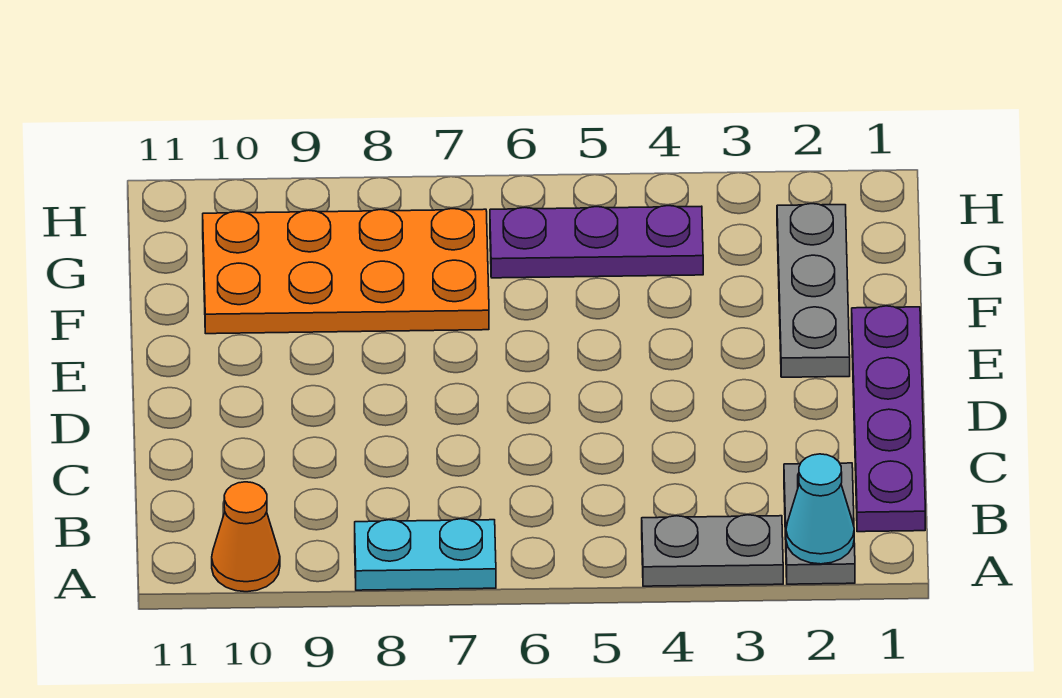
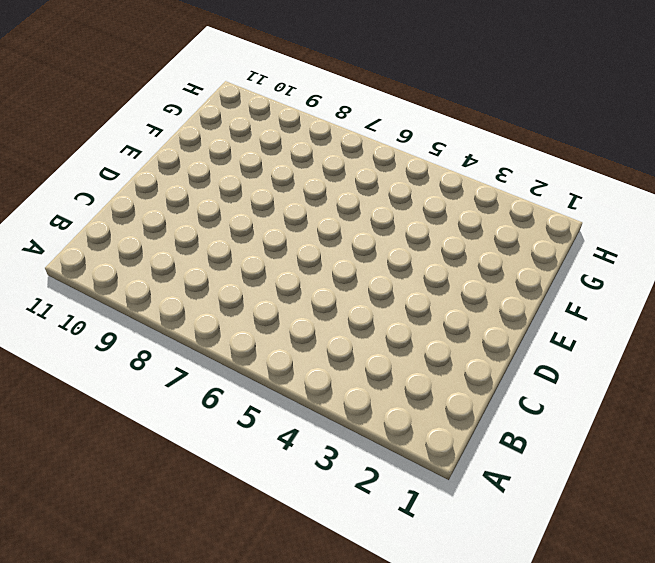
none -> grey plate A2:B2 level 1
none -> grey plate A3:A4 level 1

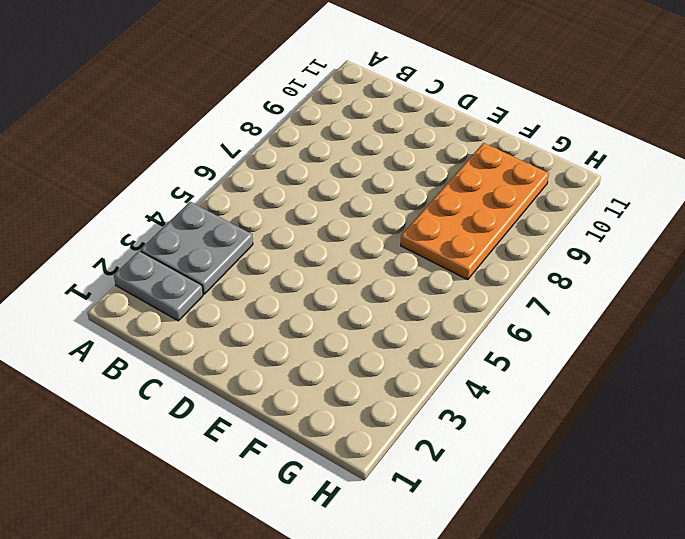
grey plate A3:B4 level 1 -> grey plate A3:A4 level 1
none -> cyan plate A7:A8 level 1
none -> orange cone A10 level 1

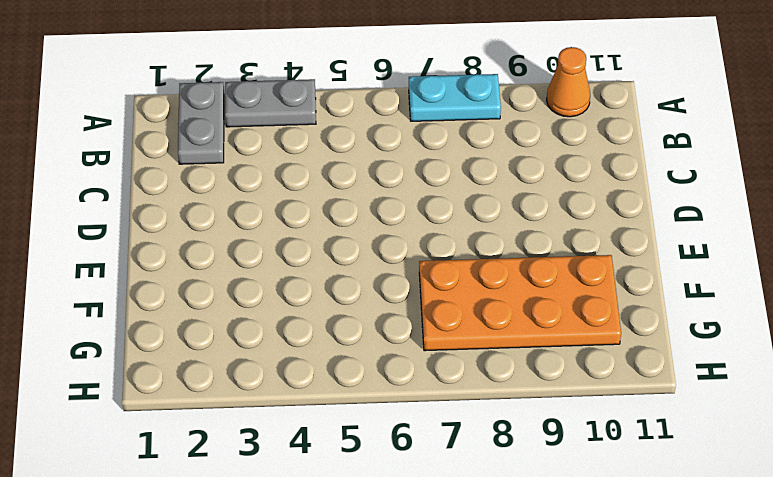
none -> purple plate B1:E1 level 1
none -> grey plate E2:G2 level 1

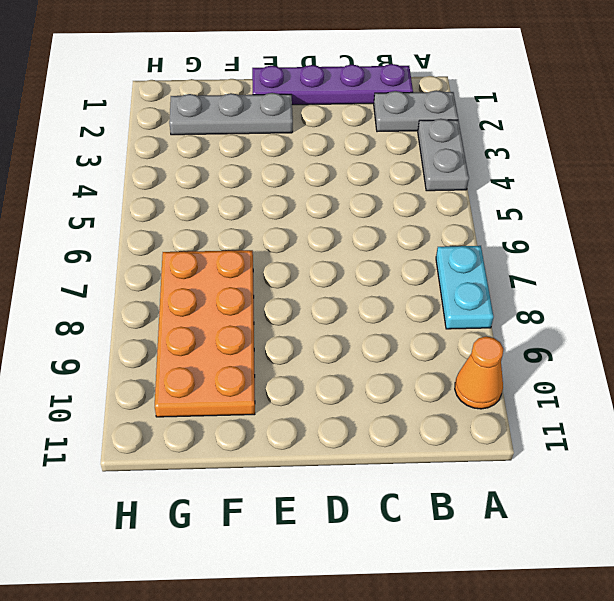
none -> purple plate G4:G6 level 1
none -> cyan cone A2 level 2

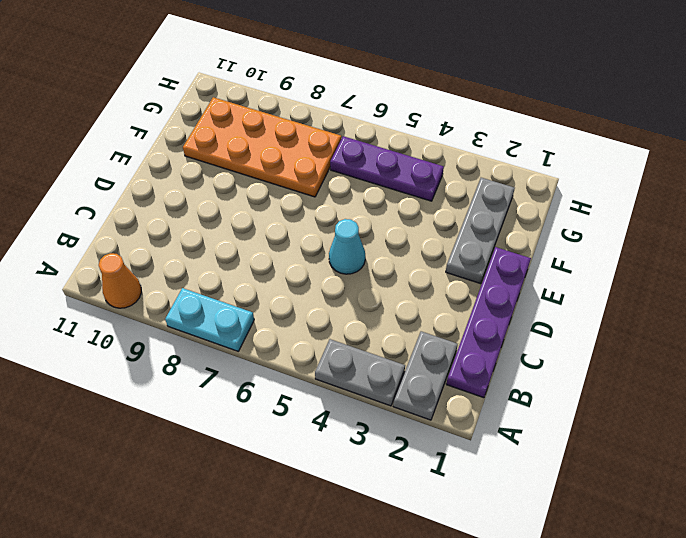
cyan cone D5 level 1 -> cyan cone A2 level 2

